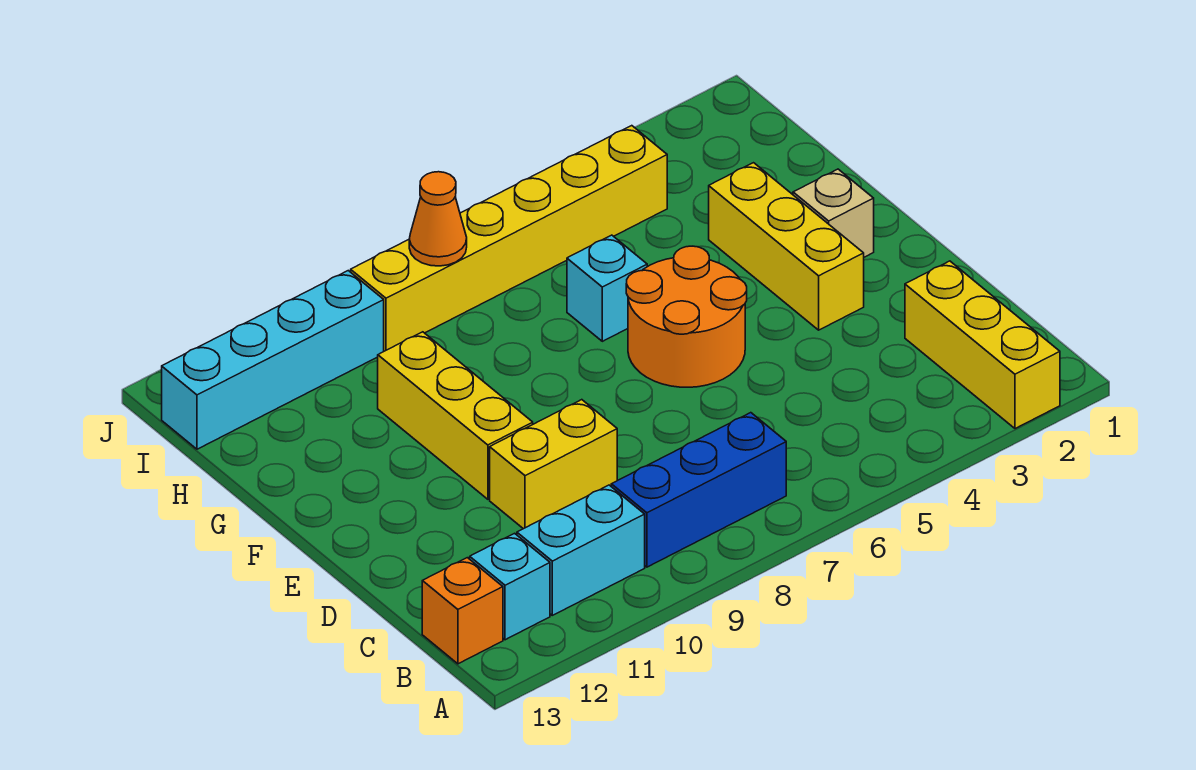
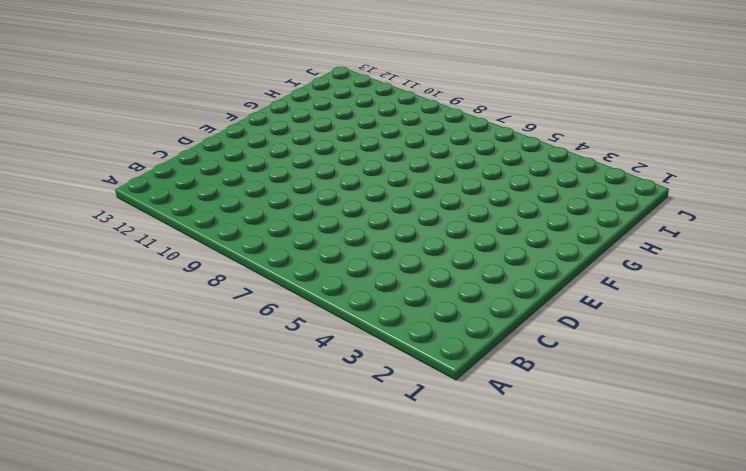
none -> yellow brick A2:C2 level 1
none -> blue brick B7:B9 level 1
none -> cyan brick B10:B11 level 1

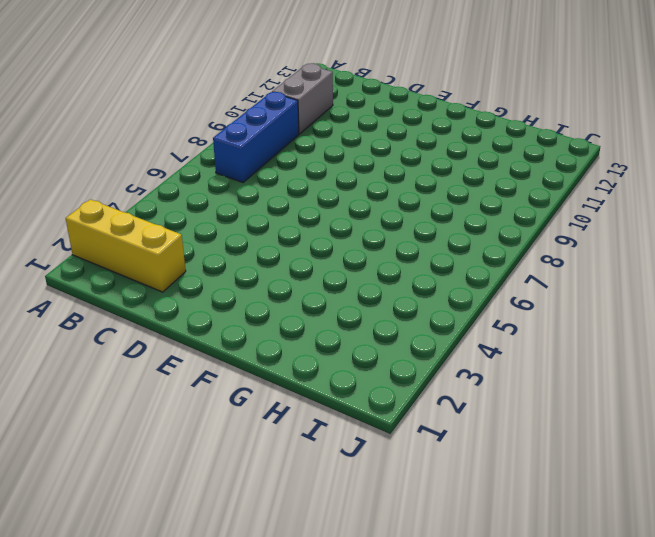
grey brick B10:B11 level 1 -> cyan brick B10:B11 level 1
none -> cyan brick B12 level 1
none -> orange brick B13 level 1
none -> yellow brick D9:D10 level 1

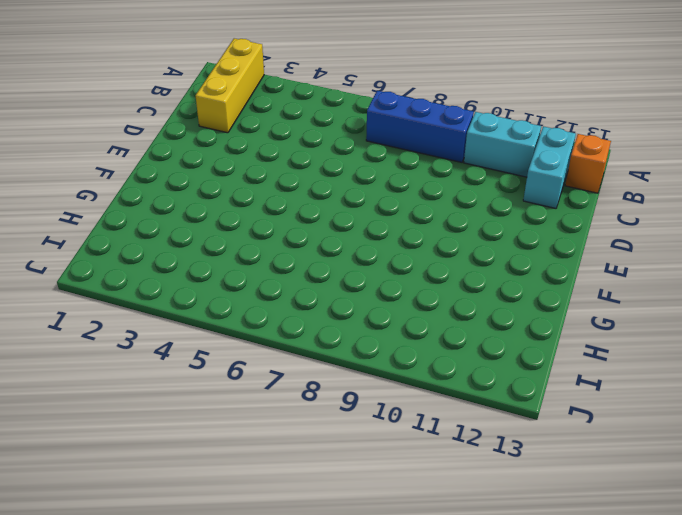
cyan brick B12:C12 level 1 -> cyan brick B12 level 1
none -> yellow brick D9:D10 level 1
none -> yellow brick E3:G3 level 1
none -> orange round brick E5:F6 level 1

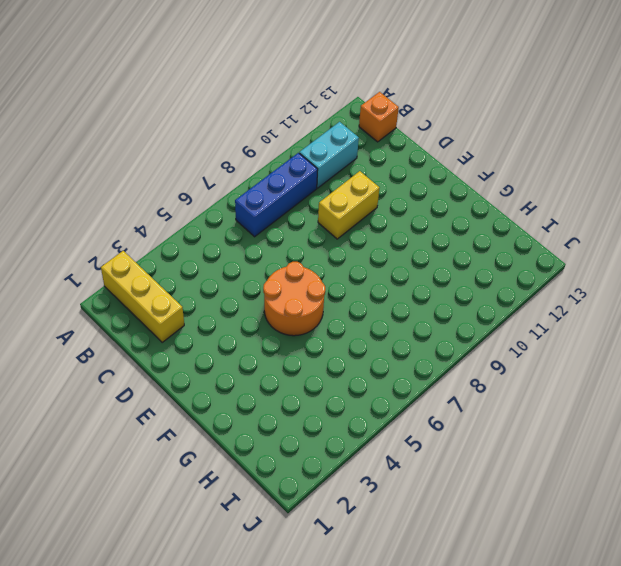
none -> cyan brick B12 level 1
none -> yellow brick E3:G3 level 1
none -> yellow brick E10:G10 level 1

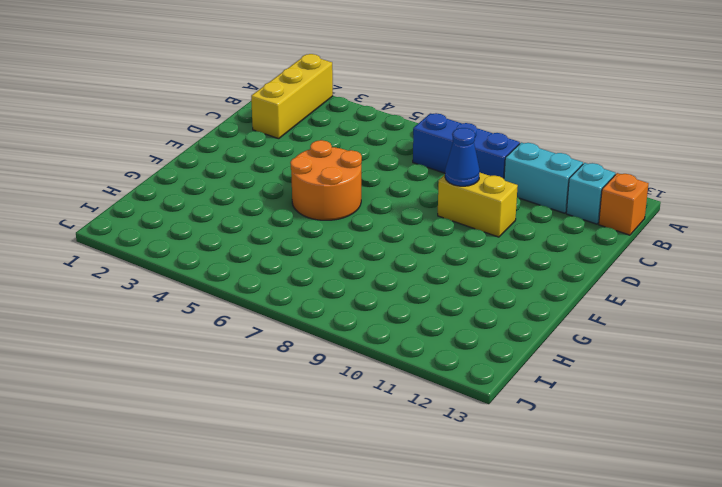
blue cone D9 level 2 -> none
none -> yellow brick E3:G3 level 1
none -> yellow brick E10:G10 level 1
none -> tan brick F2 level 1

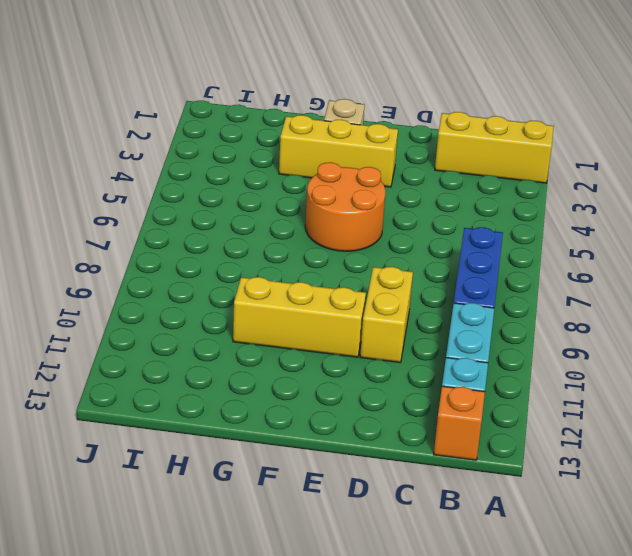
none -> cyan brick G6 level 1
none -> yellow brick I4:I9 level 1
none -> cyan brick I10:I13 level 1

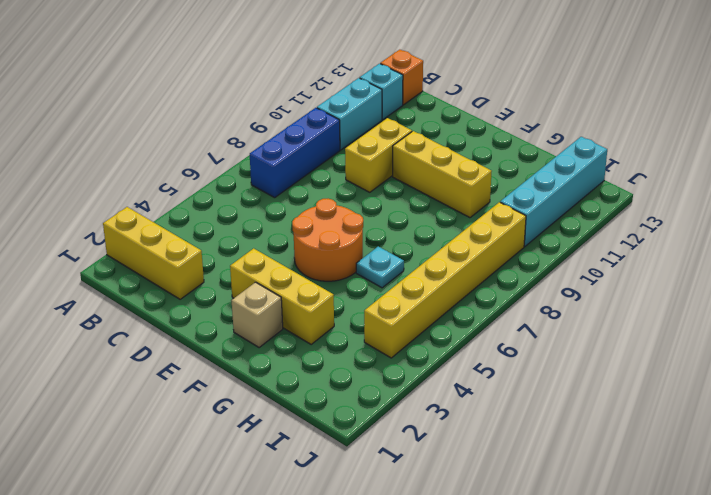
cyan plate G6 level 1 -> cyan brick G6 level 1
none -> orange cone I8 level 2

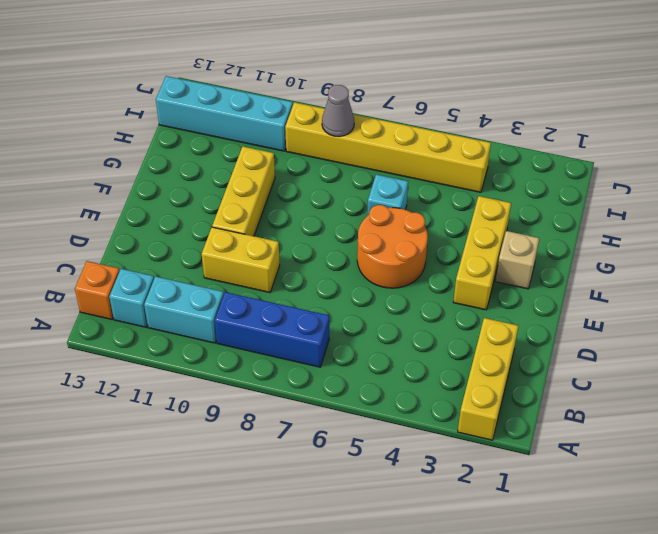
grey cone I8 level 2 -> orange cone I8 level 2

